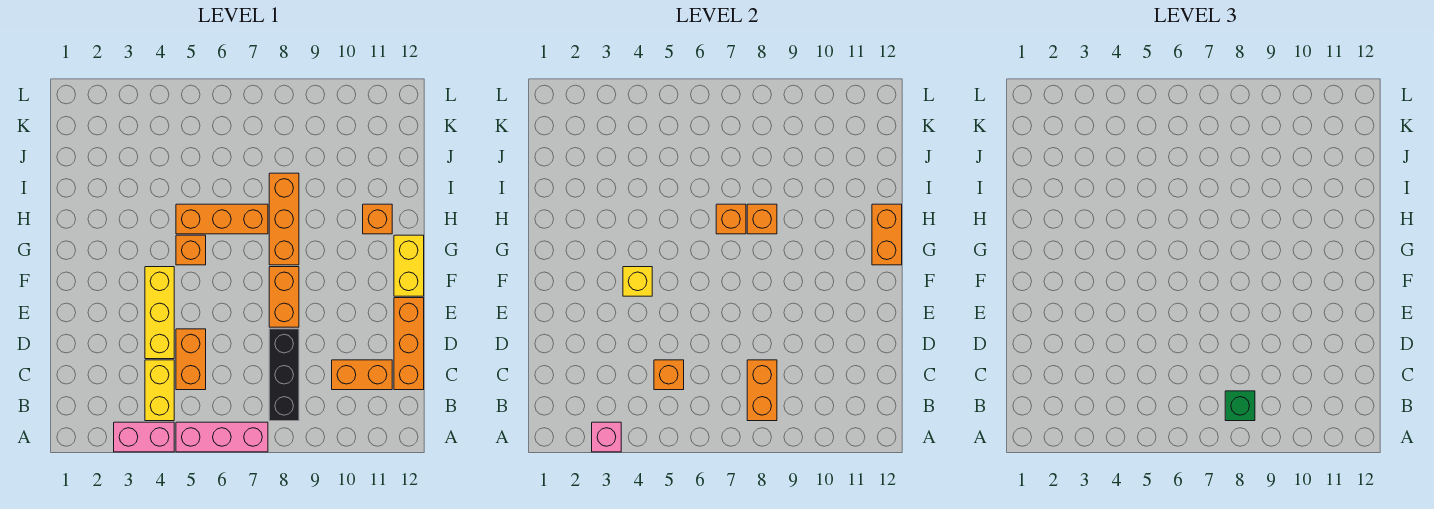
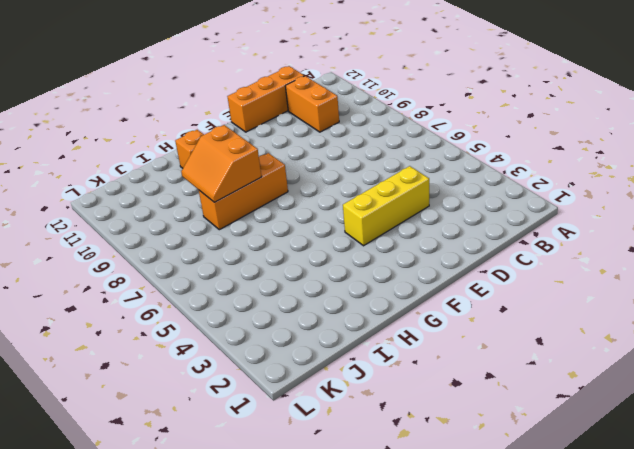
orange slope H8:I9 level 2 top H -> orange brick H8 level 2
none -> pink brick A3:A4 level 1
none -> pink brick A5:A7 level 1
none -> yellow brick B4:C4 level 1

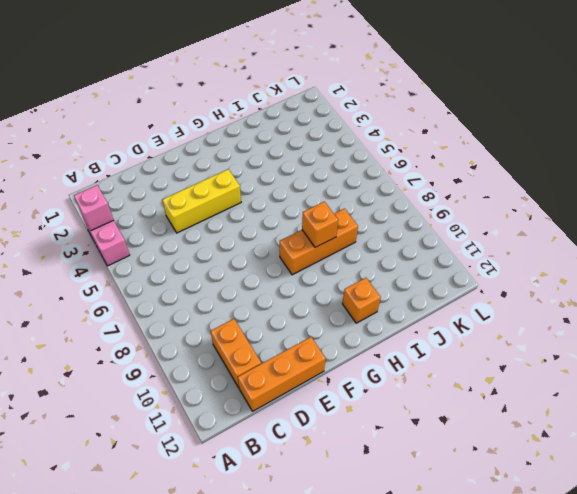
none -> pink brick A5:A7 level 1
none -> yellow brick B4:C4 level 1
none -> black brick B8:D8 level 1

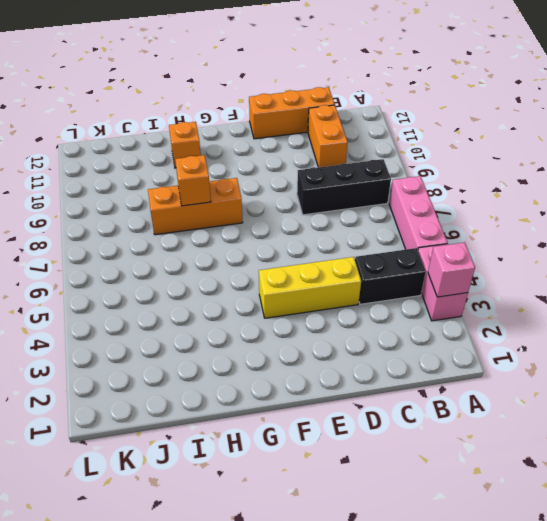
black brick B4:C4 level 1 -> yellow brick B4:C4 level 1
none -> orange brick C5:D5 level 1
none -> orange brick E8:F8 level 1
none -> yellow brick F12:G12 level 1

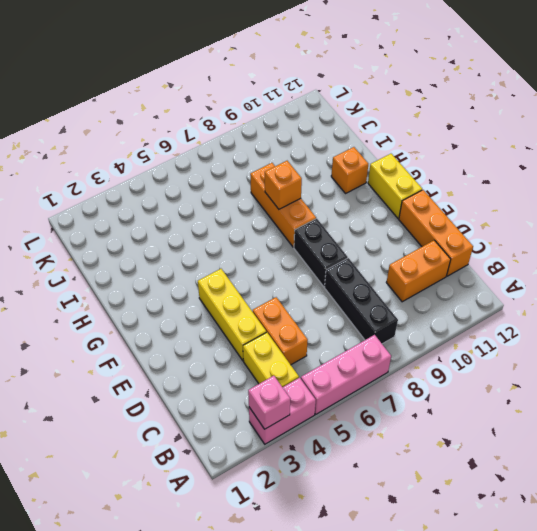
black brick E8:F8 level 1 -> orange brick E8:F8 level 1
none -> orange brick G5 level 1
none -> orange brick H5:H7 level 1
none -> orange brick B8:C8 level 2

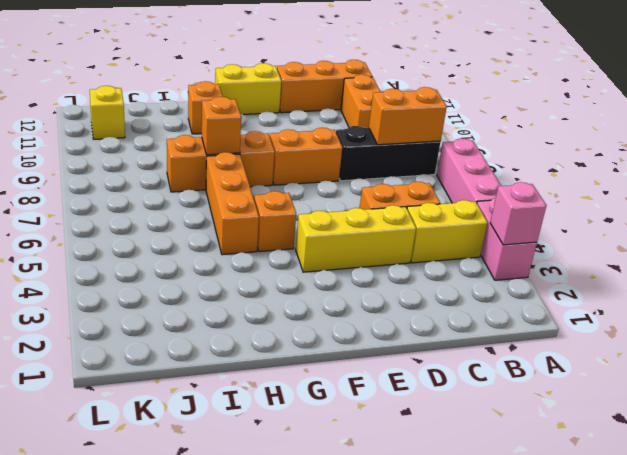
yellow brick K11 level 1 -> yellow brick F4 level 2
none -> orange brick C5 level 2
none -> orange brick G12:H12 level 2
none -> orange brick H7 level 2

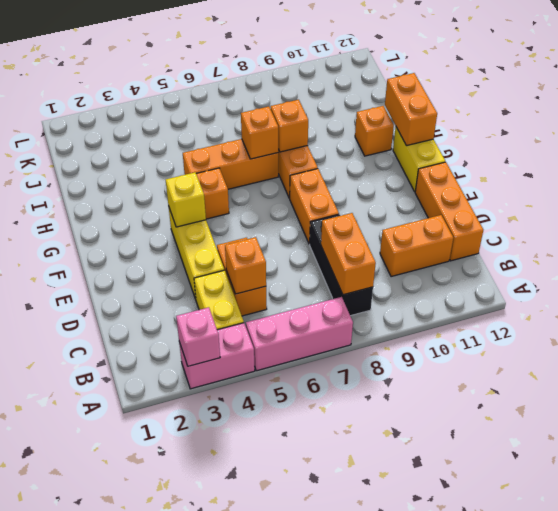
none -> green brick B8 level 3

